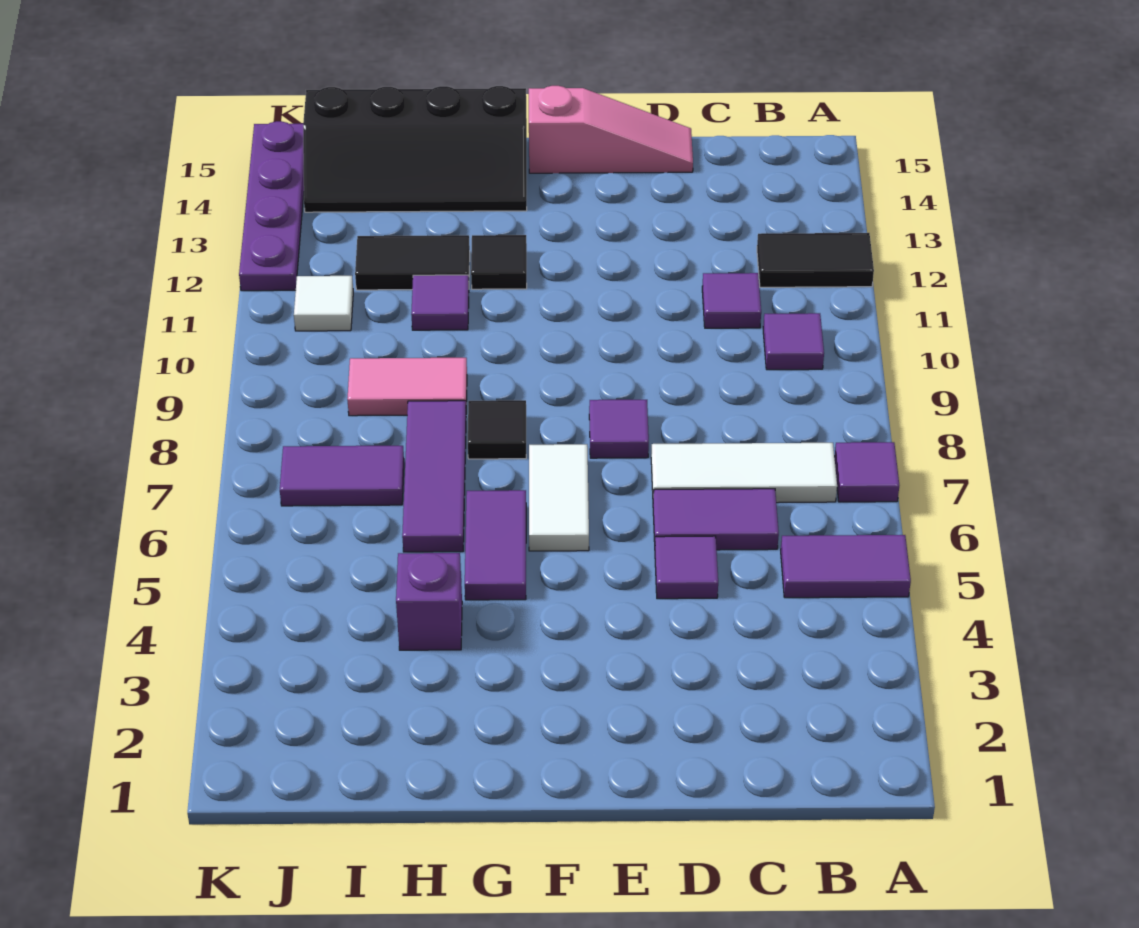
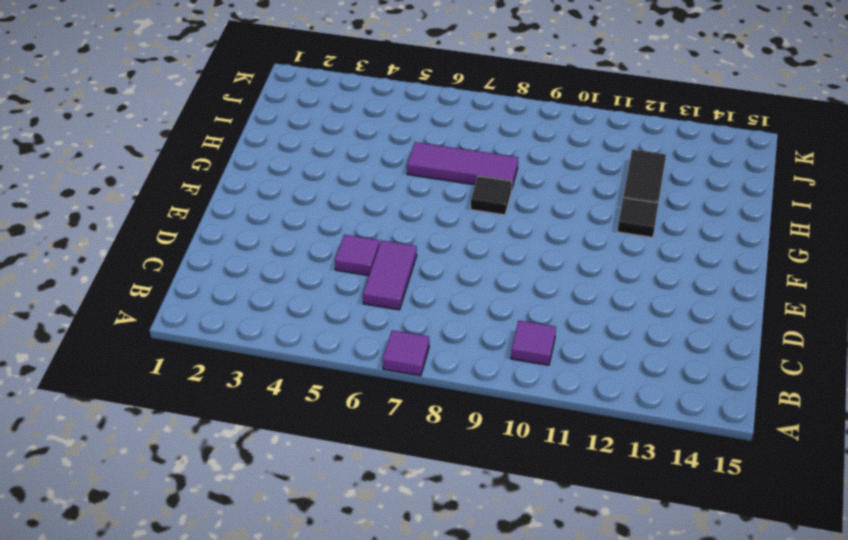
none -> purple tile A5:B5 level 1
none -> black tile A12:B12 level 1
none -> white tile B7:D7 level 1

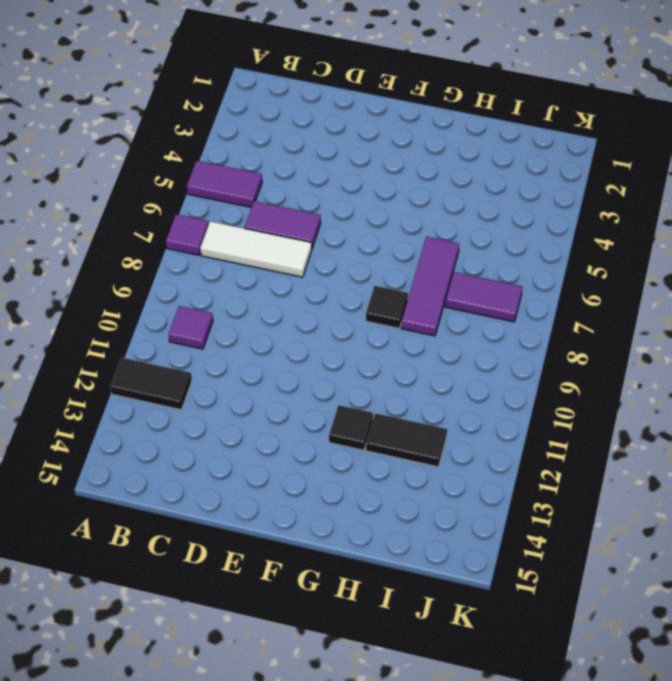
none -> purple tile C11 level 1
none -> purple tile D5 level 1
none -> pink slope D15:F15 level 1 top F

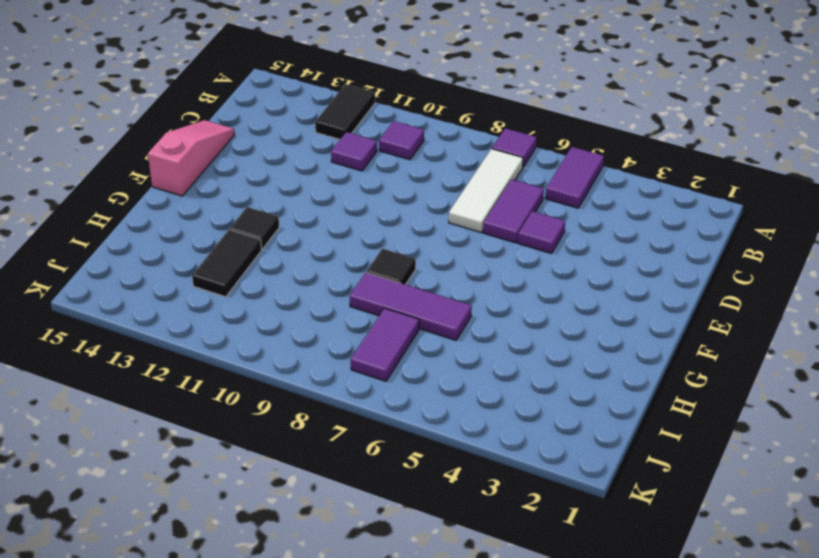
none -> purple tile E8 level 1
none -> white tile F6:F7 level 1
none -> purple tile G5:G6 level 1

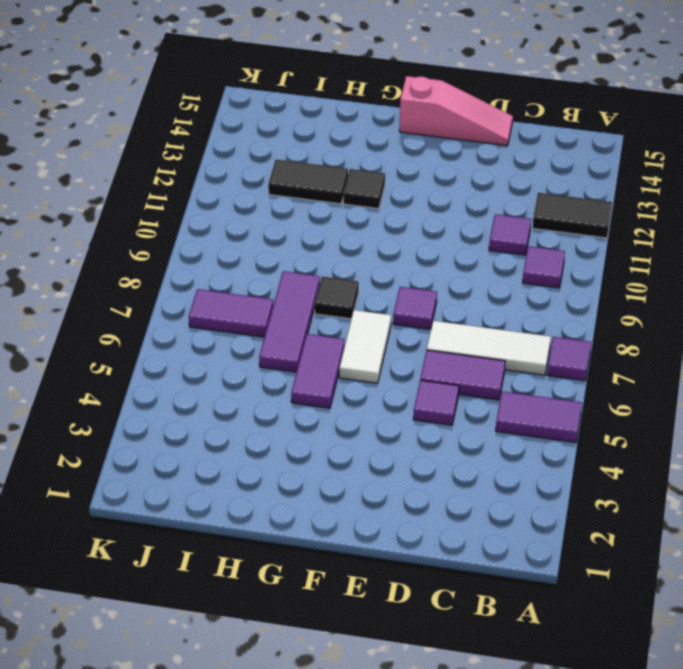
none -> black slope G14:J15 level 1 top 15
none -> purple brick H4 level 1
none -> pink tile H9:I9 level 1

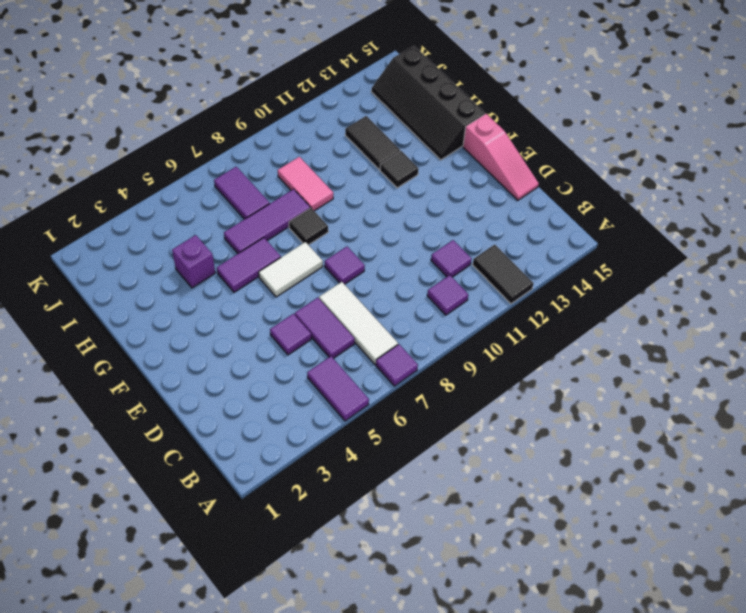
none -> purple tile H11 level 1
none -> white tile J11 level 1
none -> purple plate K12:K15 level 1

